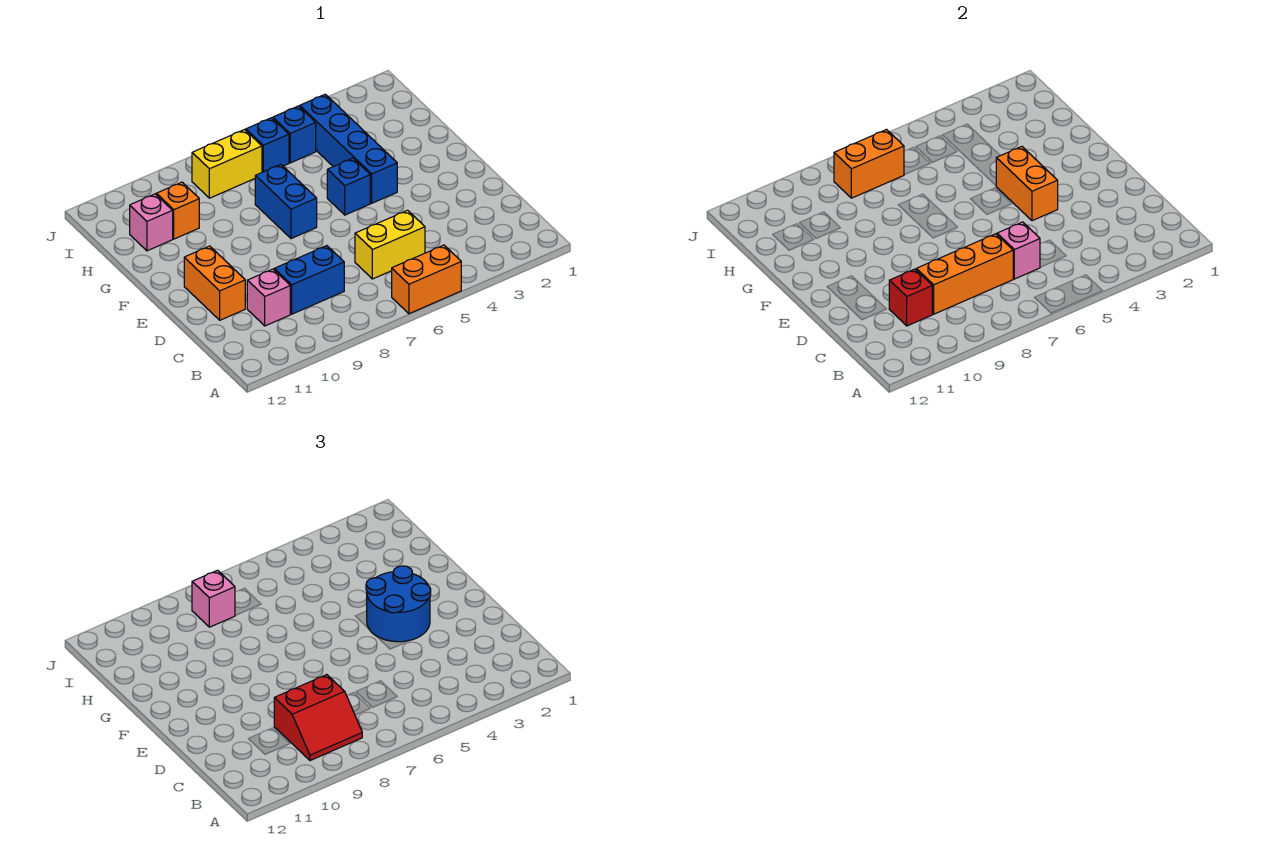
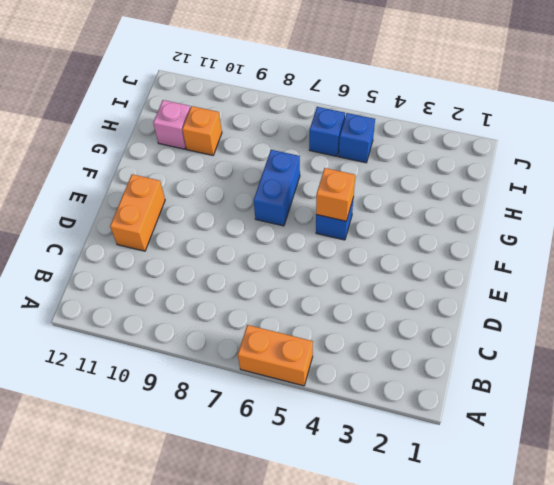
orange brick F5 level 2 -> none
none -> yellow brick C5:C6 level 1
none -> blue brick C8:C9 level 1
none -> pink brick C10 level 1

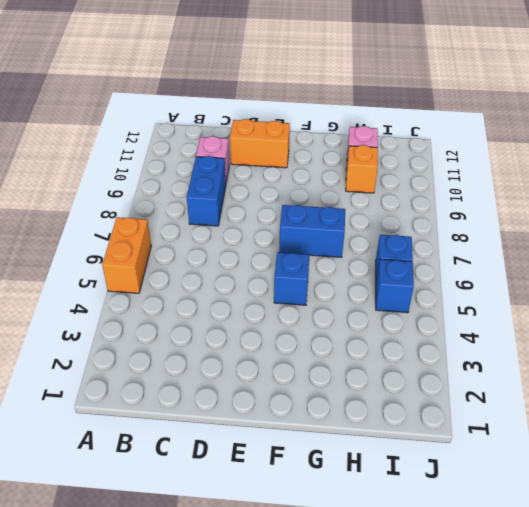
none -> yellow brick C5:C6 level 1
none -> blue brick F4:I4 level 1
none -> yellow brick I7:I8 level 1

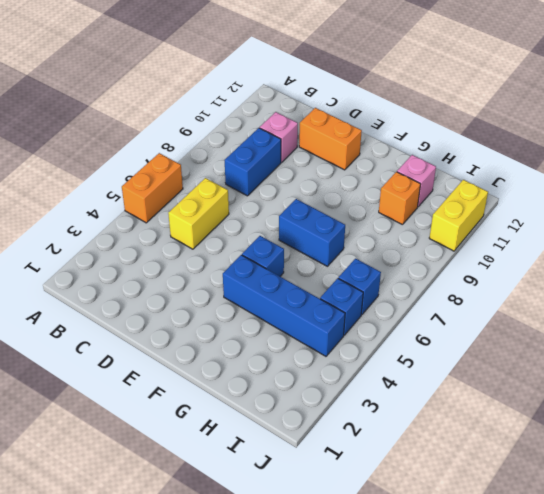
yellow brick J10:J11 level 1 -> yellow brick I7:I8 level 1
none -> pink brick C6 level 2
none -> orange brick C7:C9 level 2
none -> red brick C10 level 2

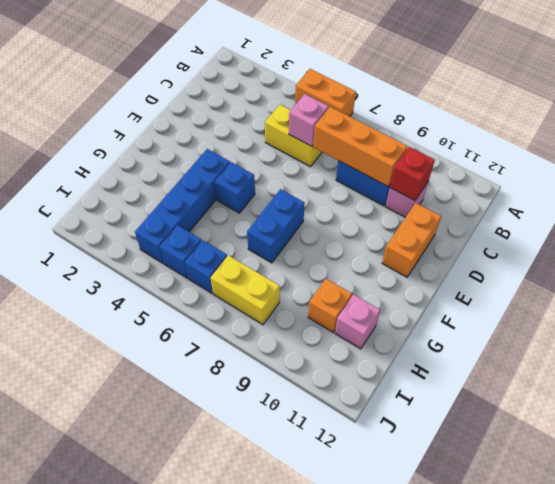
none -> orange brick E4:F4 level 2
none -> orange brick I7:I8 level 2
none -> red slope B8:C9 level 3 top C

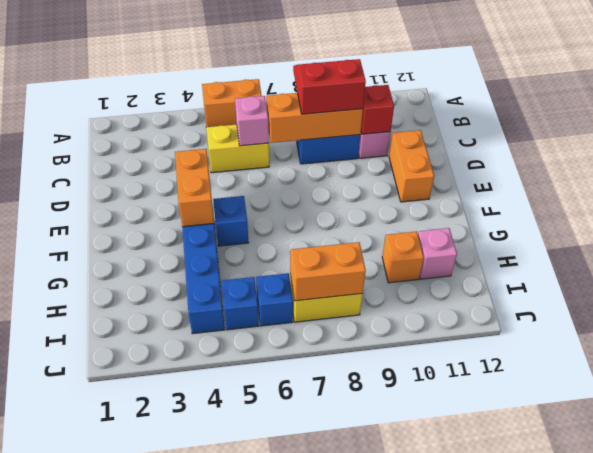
none -> blue brick F7:G7 level 1
none -> blue round brick E3:F4 level 3
none -> pink brick I8 level 3

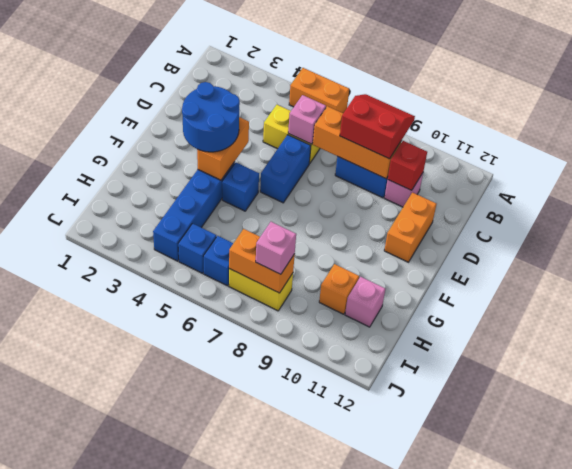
blue brick D6:E6 level 1 -> blue brick F7:G7 level 1

